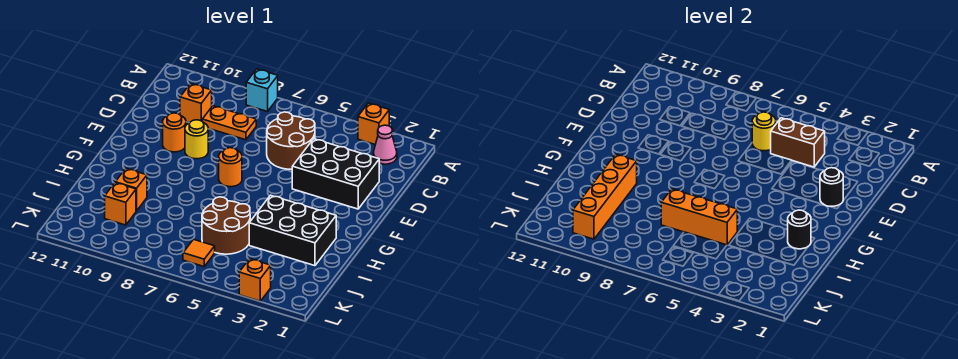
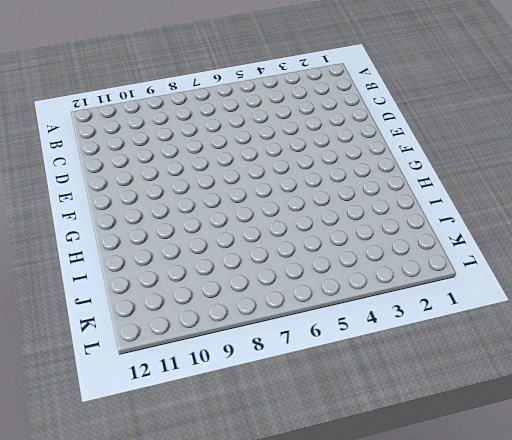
none -> orange brick A3 level 1
none -> cyan brick A8 level 1
none -> pink cone B2 level 1

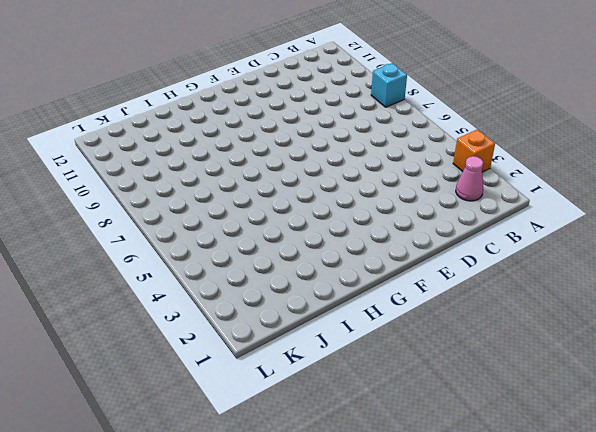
none -> brown round brick C5:D6 level 1
none -> orange plate C8:C9 level 1
none -> orange brick C10 level 1

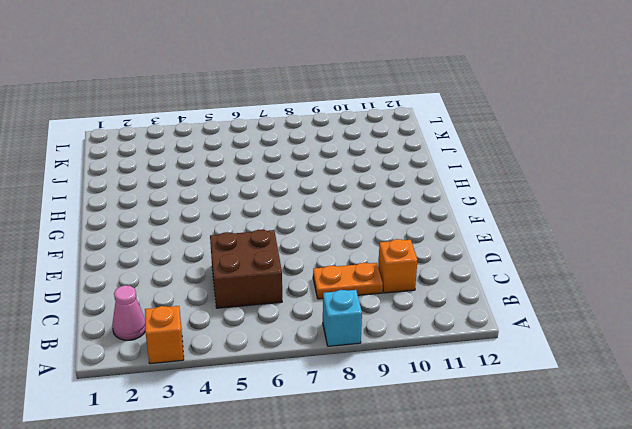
brown brick C5:D6 level 1 -> brown round brick C5:D6 level 1
none -> black brick D2:E4 level 1
none -> yellow round brick E9 level 1
none -> orange round brick E10 level 1

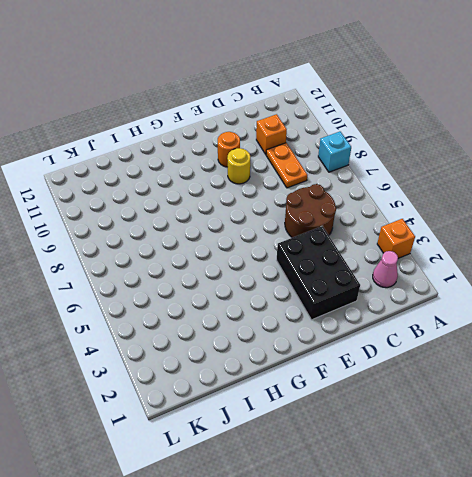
none -> orange round brick F7 level 1
none -> black brick H2:I4 level 1
none -> brown round brick I5:J6 level 1

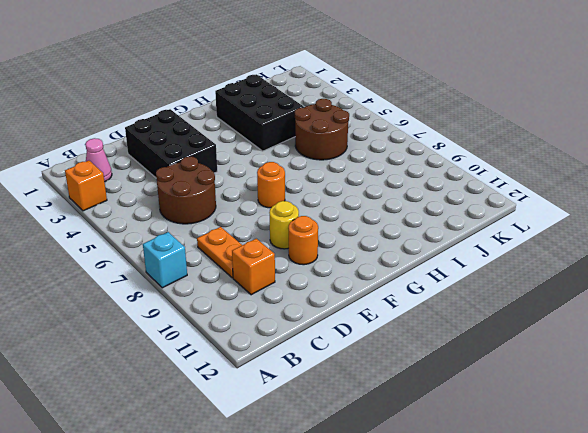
none -> orange brick I10 level 1
none -> orange brick J10 level 1
none -> orange tile K6 level 1

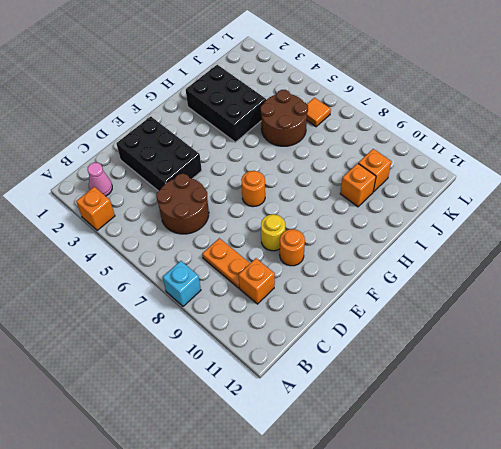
none -> orange brick L3 level 1
none -> brown brick C4:C5 level 2
none -> yellow round brick C6 level 2

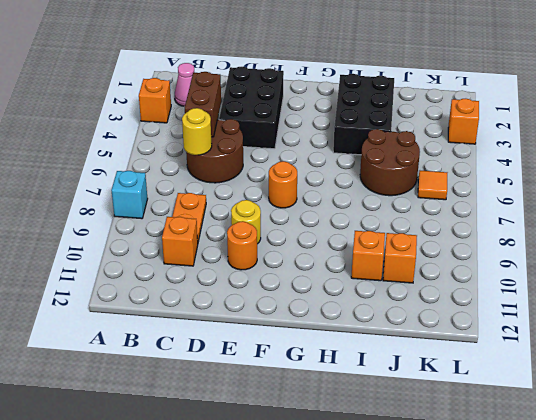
none -> black round brick E2 level 2
none -> black round brick H2 level 2
none -> orange brick H10:K10 level 2

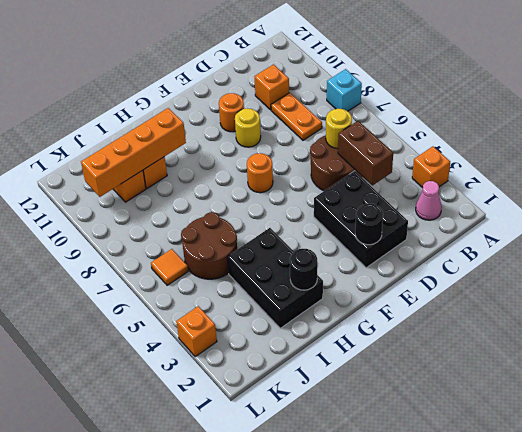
none -> orange brick I5:I7 level 2

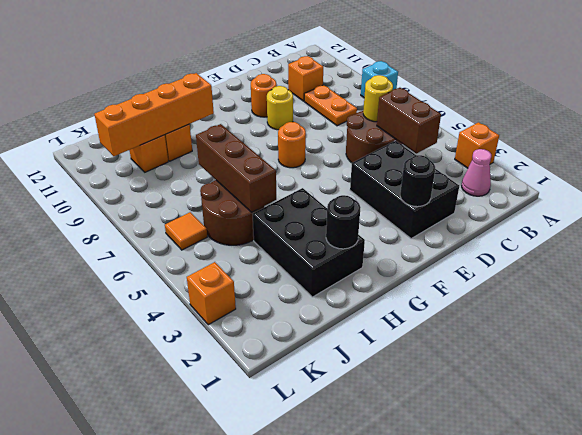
brown brick I5:I7 level 2 -> orange brick I5:I7 level 2

